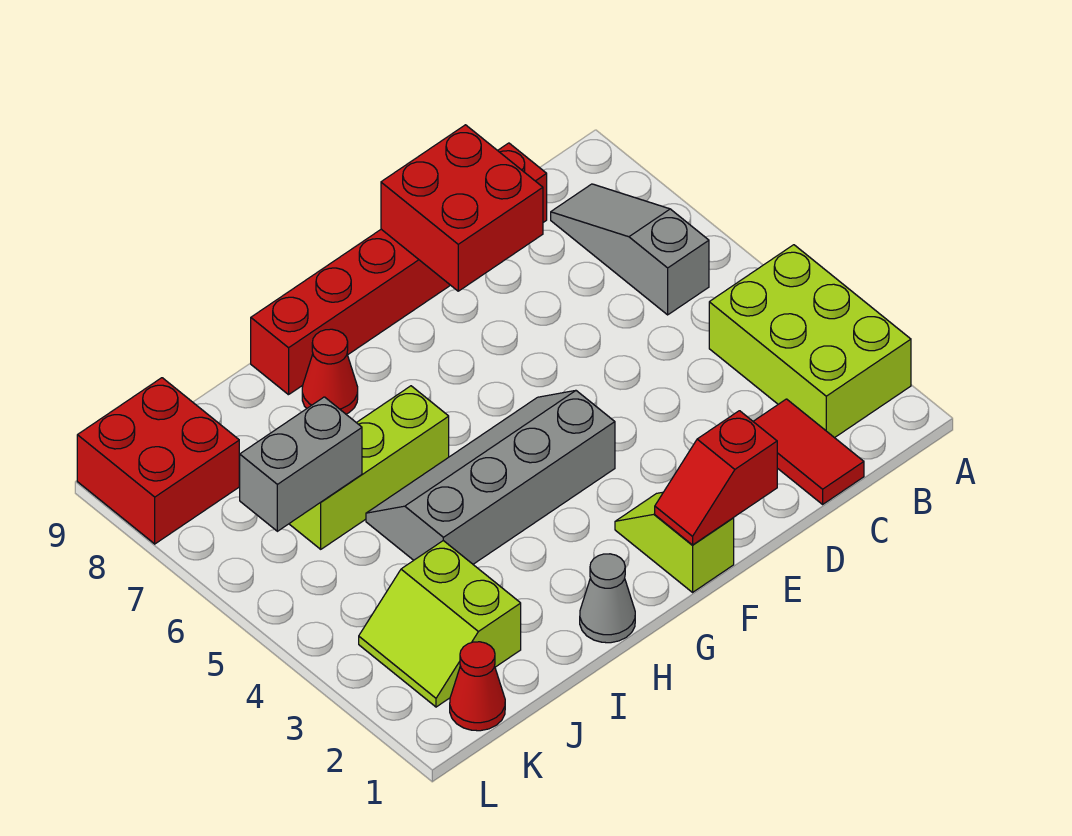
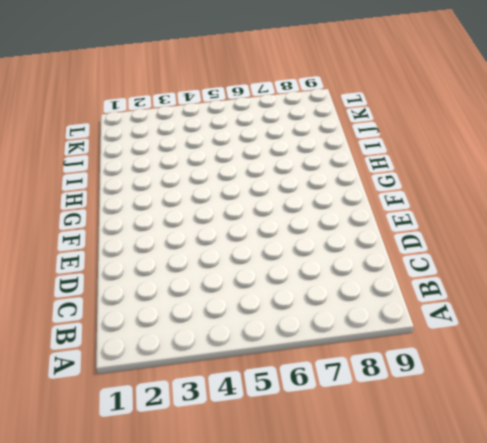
none -> lime brick A2:B4 level 1
none -> grey slope B6:B8 level 1 top 6
none -> red tile C1:C2 level 1

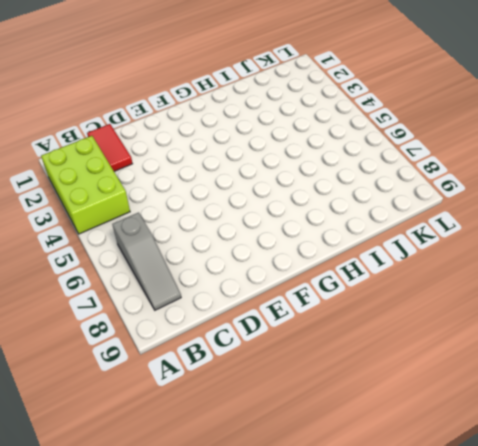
none -> red brick C9:H9 level 1
none -> lime slope F1:F2 level 1 top 1
none -> grey slope F4:I5 level 1 top 4

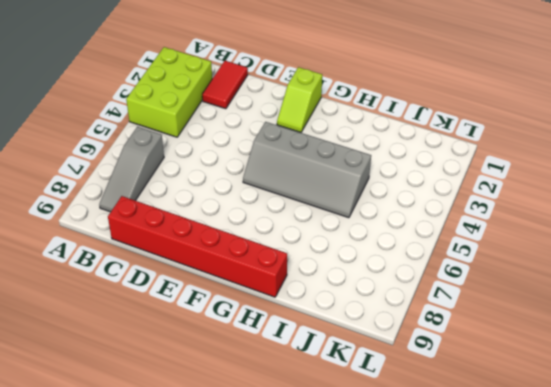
none -> grey cone H1 level 1
none -> lime brick H6:J6 level 1
none -> red cone H8 level 1

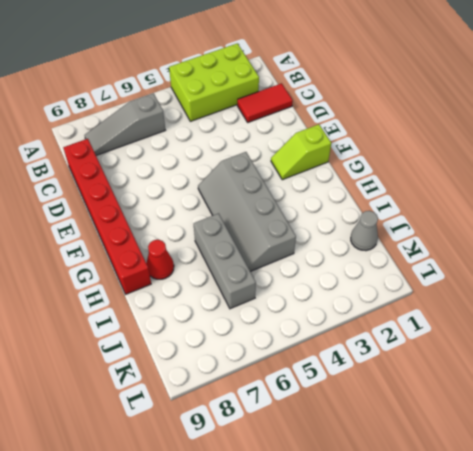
grey brick H6:J6 level 1 -> lime brick H6:J6 level 1
grey cone J1 level 1 -> grey cone H1 level 1
none -> lime slope J2:K3 level 1 top J
none -> red cone K1 level 1
none -> red brick K8:L9 level 1

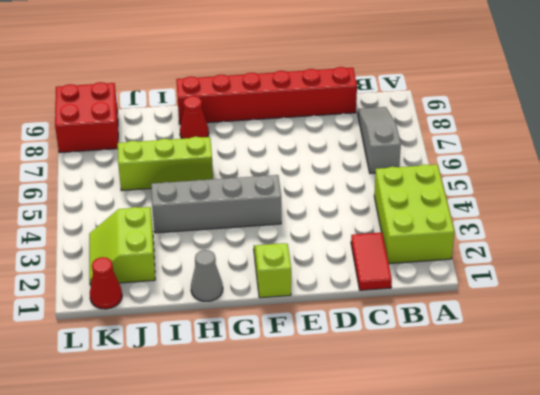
none -> red brick D8:E9 level 2
none -> red slope E1:F1 level 2 top E
none -> grey brick J6:K6 level 2

